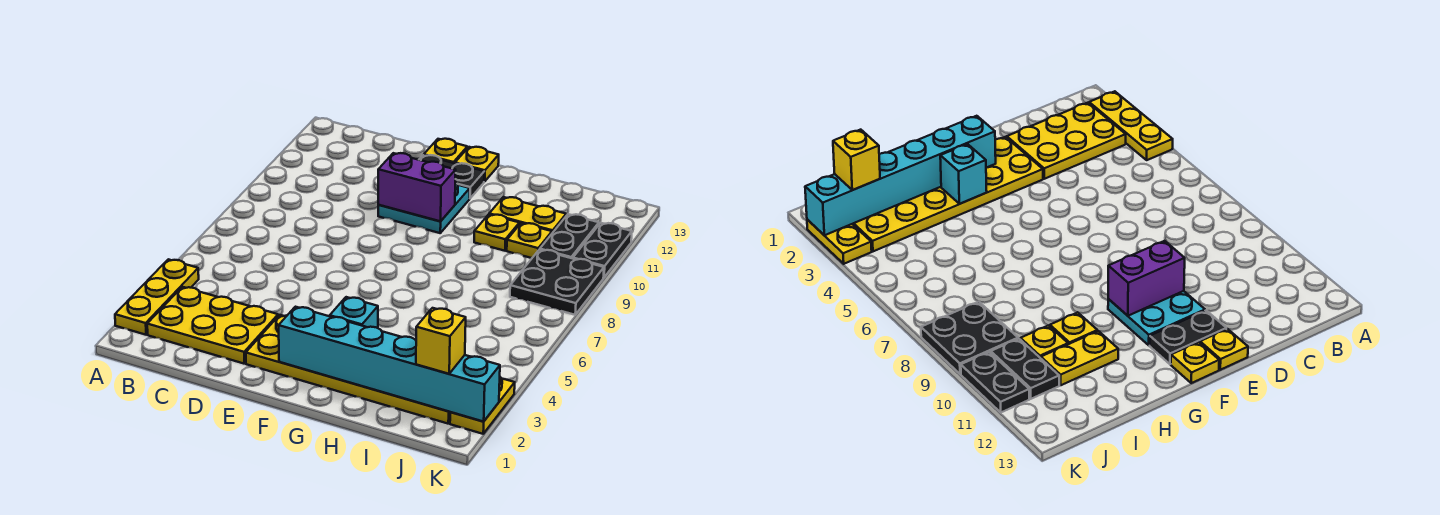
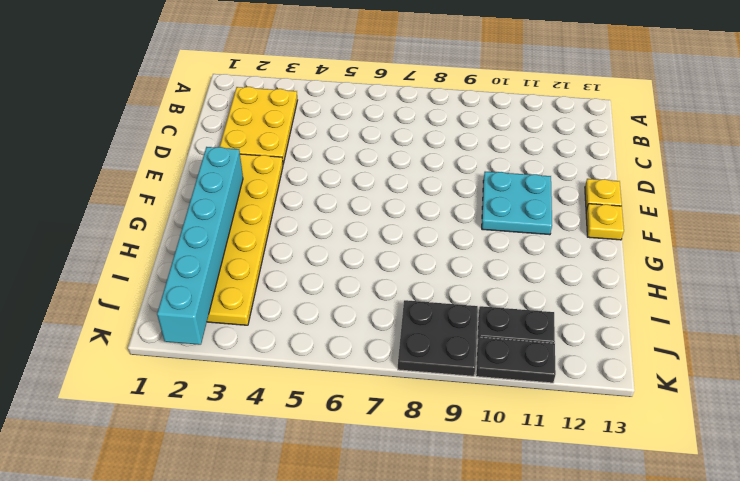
none -> yellow plate A2:A4 level 1
none -> black plate E12:F12 level 1
none -> yellow plate H10 level 1

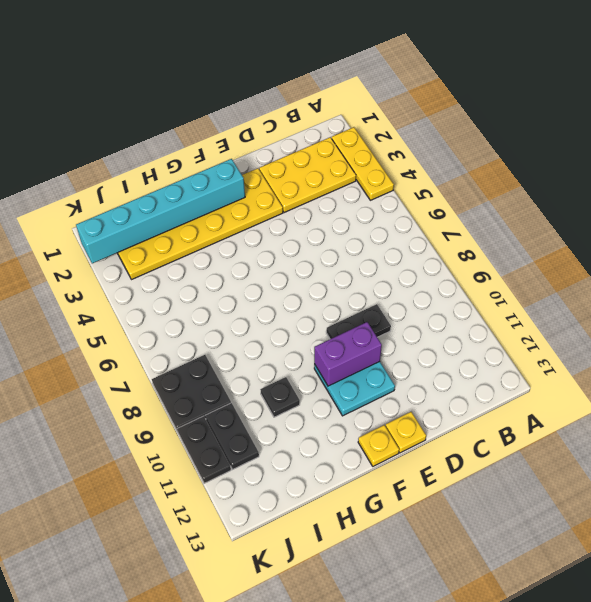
black plate D9:E9 level 1 -> black plate E12:F12 level 1
black plate H10 level 1 -> yellow plate H10 level 1
none -> yellow plate H11:I11 level 1
none -> yellow plate I10 level 1
none -> yellow plate K2:K3 level 1

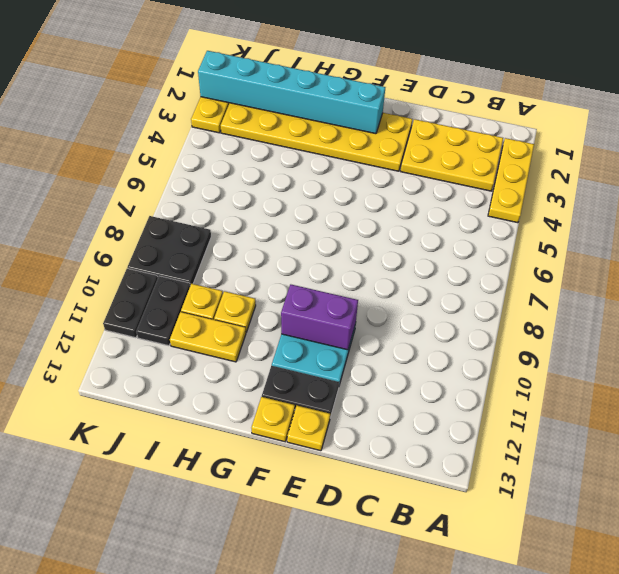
none -> cyan brick G3 level 2
none -> yellow brick J2 level 3

